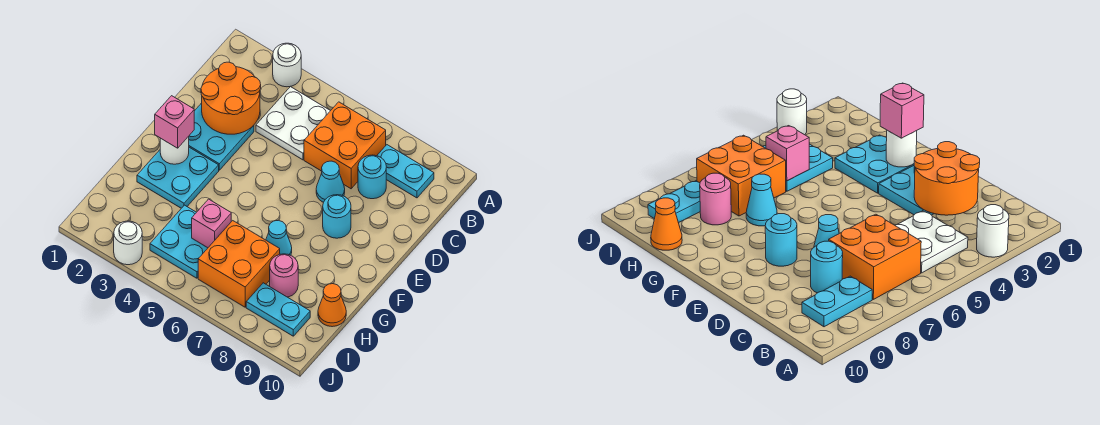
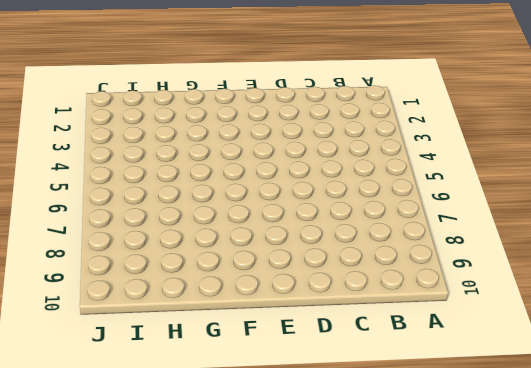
none -> white round brick A3 level 1
none -> white plate B4:C5 level 1
none -> orange brick B6:C7 level 1

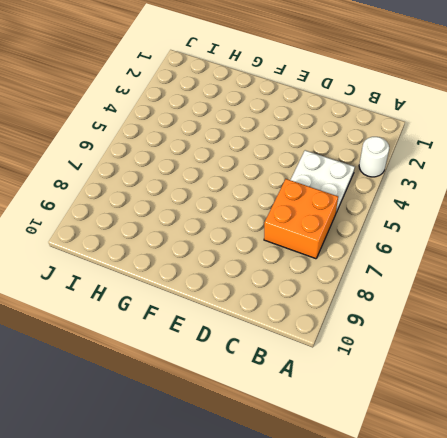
none -> cyan plate B8:B9 level 1
none -> cyan round brick C8 level 1
none -> cyan plate D2:E3 level 1

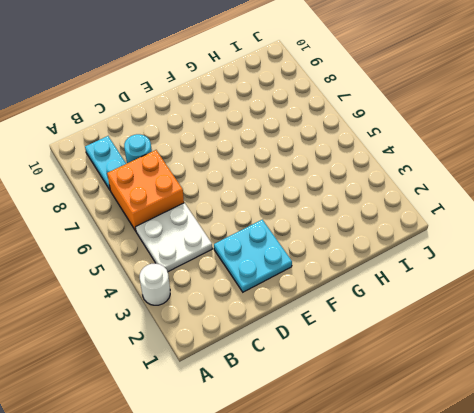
none -> cyan cone D7 level 1
none -> cyan round brick E8 level 1
none -> cyan plate F2:G3 level 1

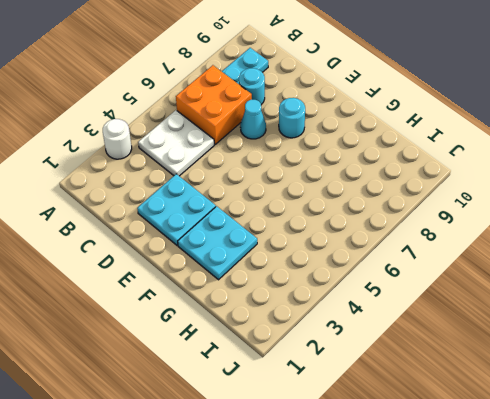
none -> cyan cone G7 level 1
none -> cyan plate H4:I5 level 1
none -> orange brick H6:I7 level 1

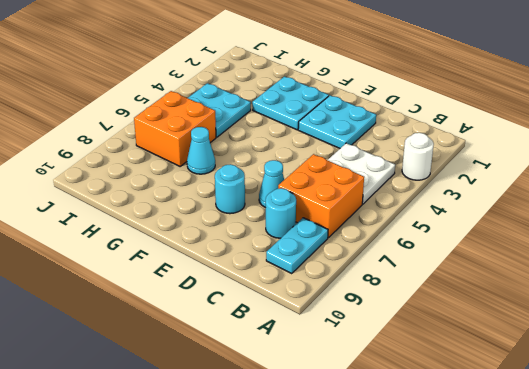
none -> pink round brick H8 level 1
none -> orange cone H10 level 1
none -> cyan plate I8:I9 level 1

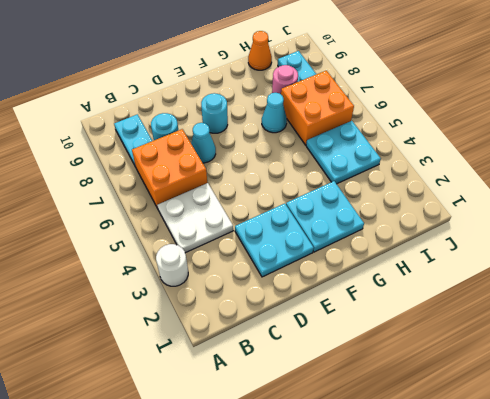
none -> white round brick J3 level 1
none -> orange round brick C2:D3 level 2
none -> white round brick F2 level 2

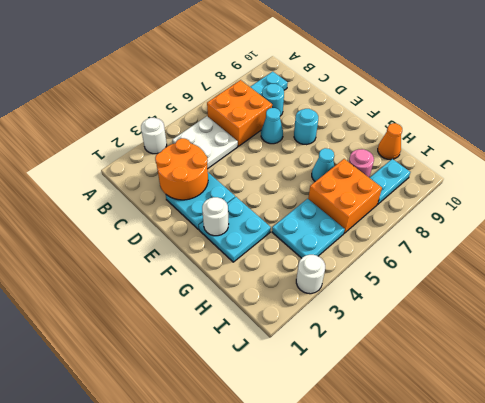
none -> pink brick H5 level 2
none -> pink brick F2 level 3

